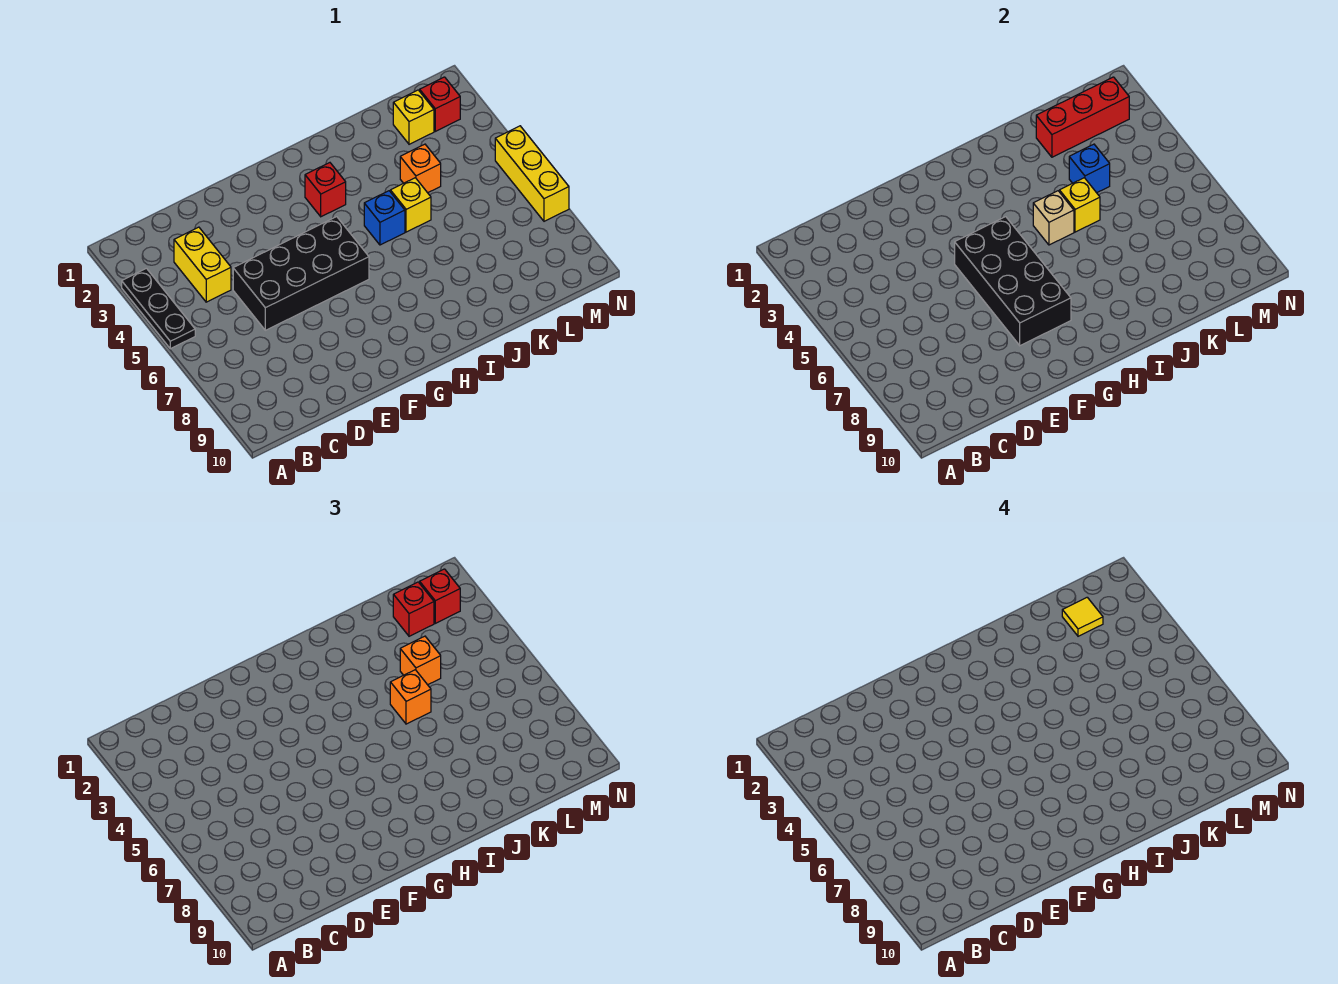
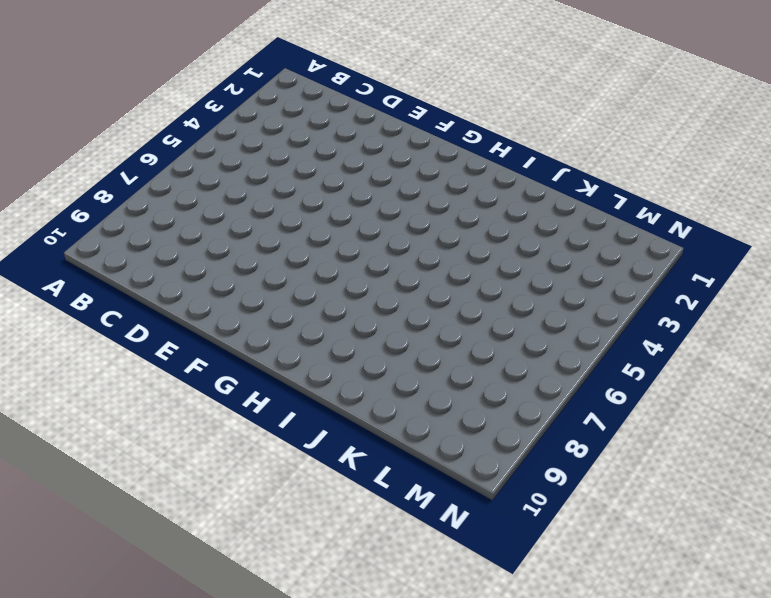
none -> black plate A3:A5 level 1
none -> yellow brick C3:C4 level 1
none -> black brick D5:G6 level 1

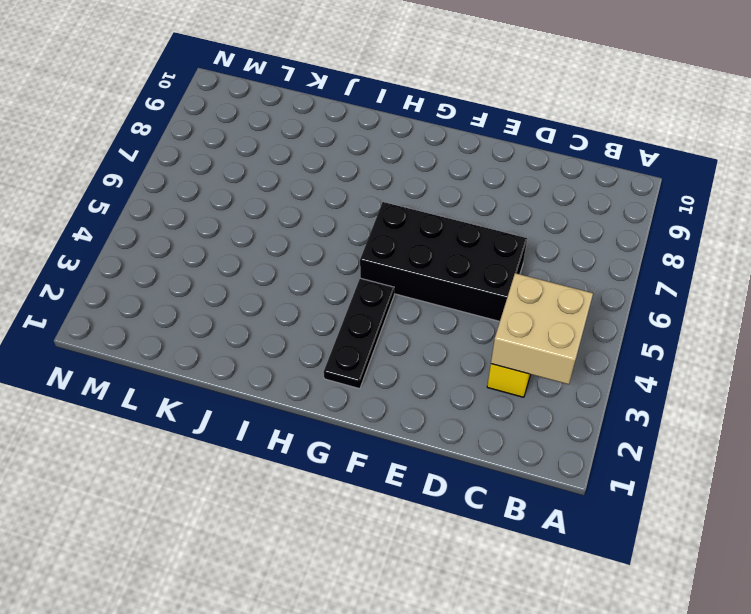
tan brick B3:C4 level 2 -> none
black plate G2:G4 level 1 -> black plate A3:A5 level 1
none -> red brick H3 level 1
none -> blue brick I5 level 1
none -> yellow brick J5 level 1

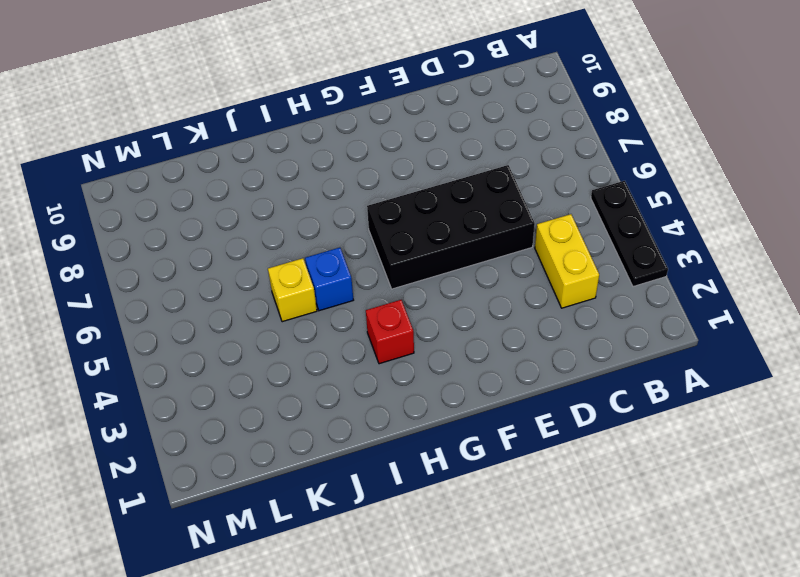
none -> orange brick K4 level 1
none -> yellow brick L2 level 1
none -> red brick M2 level 1

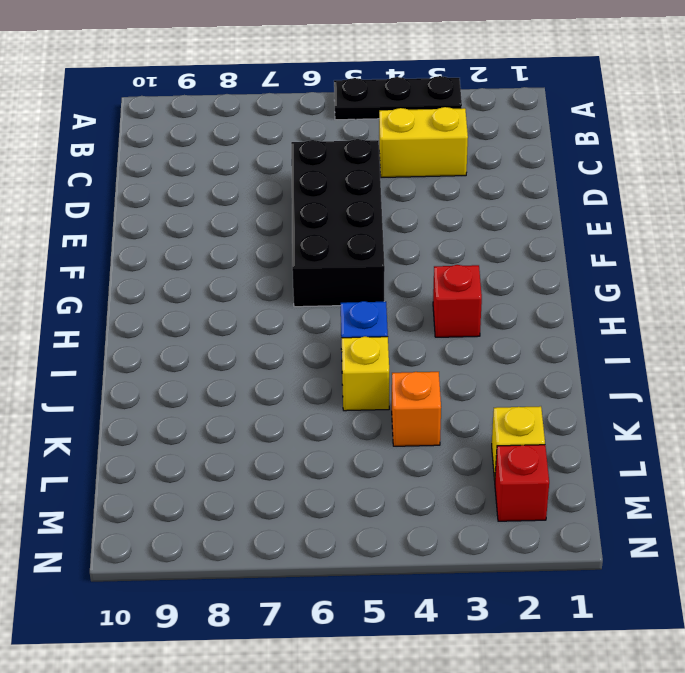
none -> yellow brick N5:N7 level 1
none -> black brick F5:G8 level 2
none -> tan brick I5 level 2

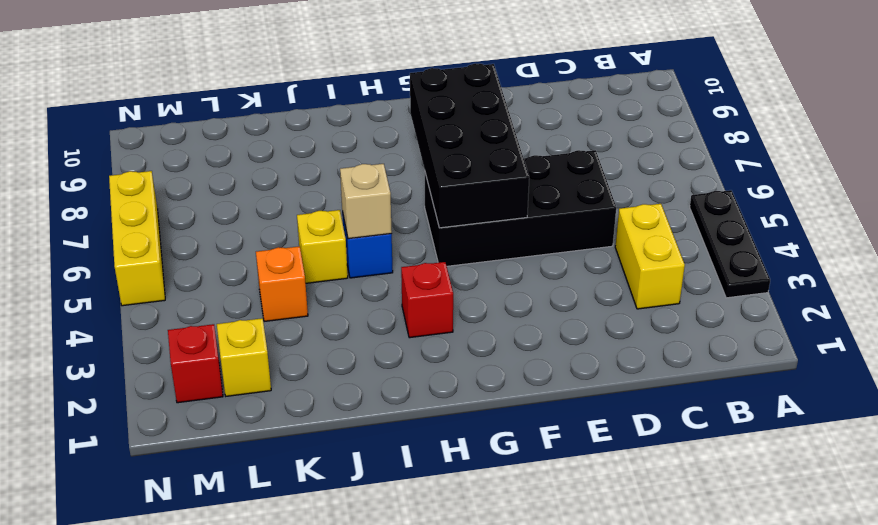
none -> yellow brick J5 level 2
none -> red brick K2:M2 level 2
none -> blue brick K4 level 2

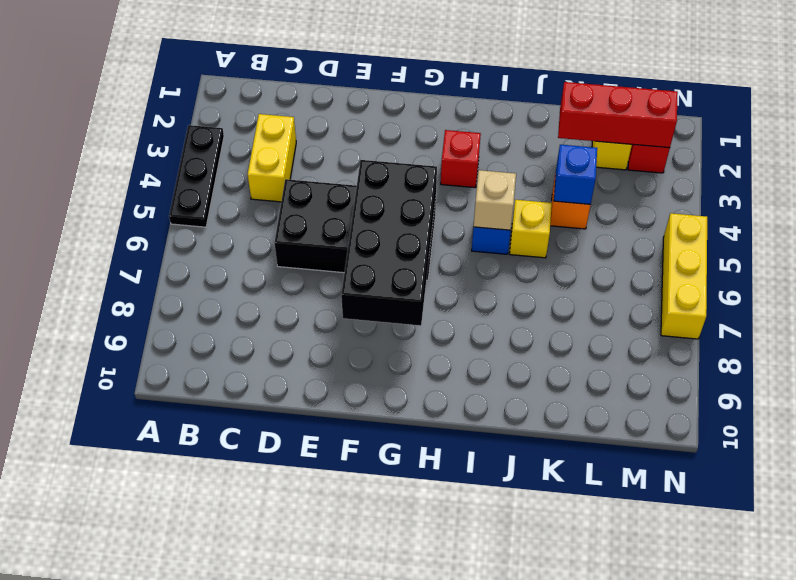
none -> yellow brick J5 level 2
none -> orange brick J5 level 3
none -> orange brick K4 level 3

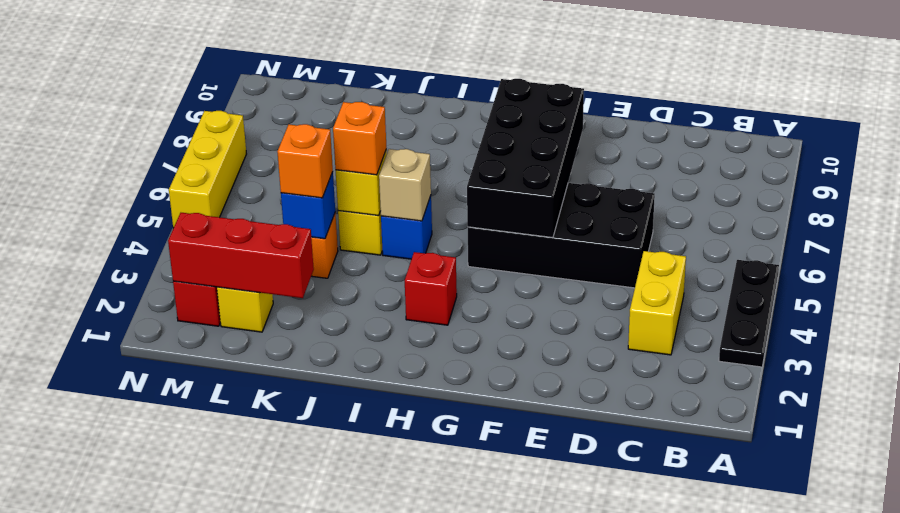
none -> red brick L2 level 3
none -> red brick M2 level 3
none -> yellow tile L2 level 4

